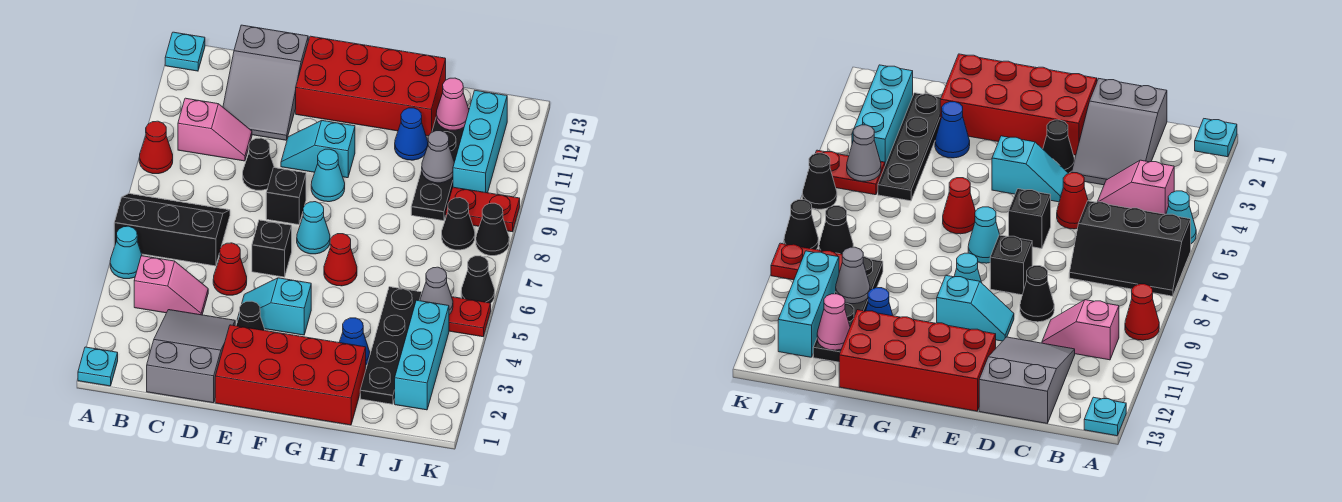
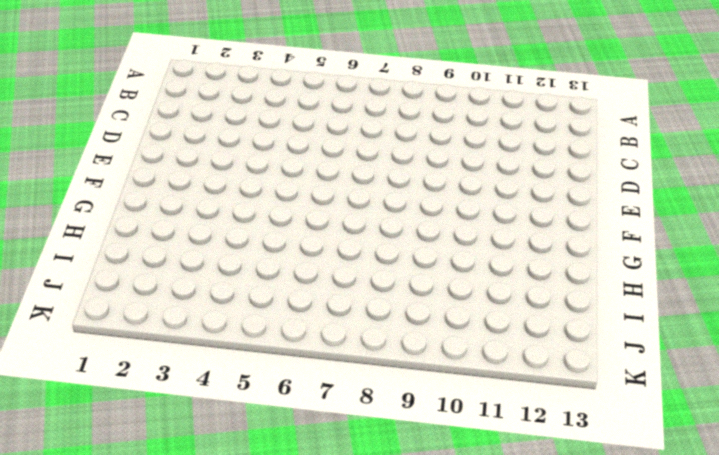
none -> cyan plate A1 level 1
none -> cyan cone A5 level 1
none -> black slope A6:C7 level 1 top 6
none -> red cone A9 level 1

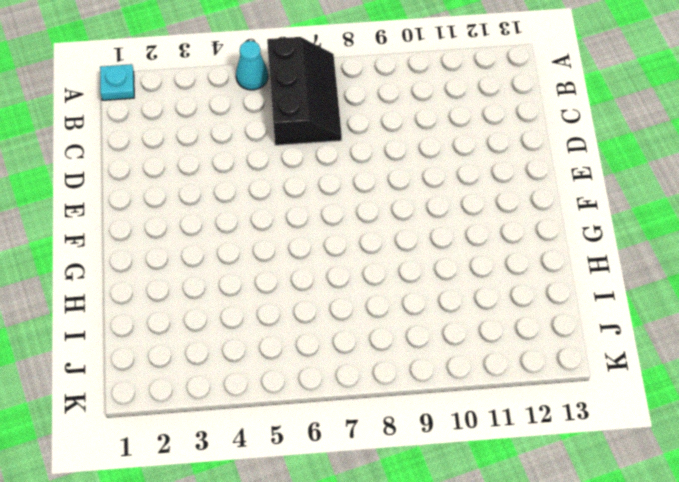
none -> red cone A9 level 1
none -> cyan plate A13 level 1
none -> pink slope B4:C4 level 1 top B
none -> pink slope B10:C10 level 1 top B

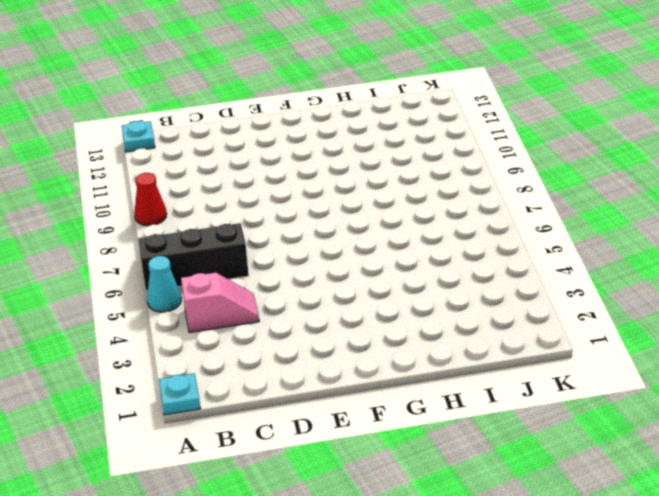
none -> pink slope B10:C10 level 1 top B
none -> grey slope C1:D3 level 1 top 1
none -> grey slope C11:D13 level 1 top 13
none -> red cone D5 level 1

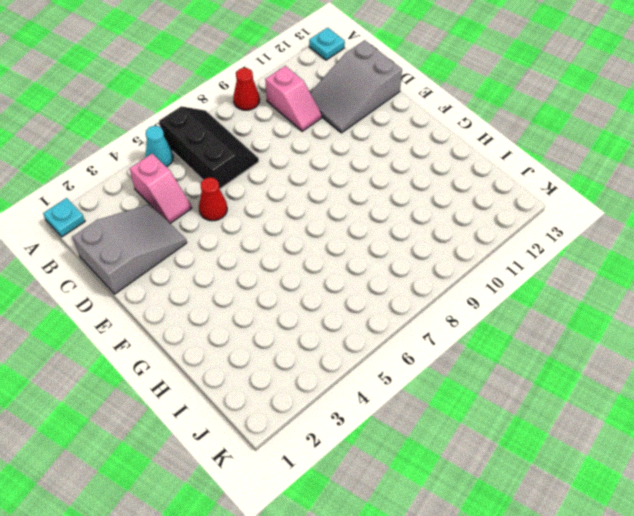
none -> black cone D9 level 1
none -> red brick E1:H2 level 1
none -> black cone E3 level 1
none -> cyan slope E4:F4 level 1 top F

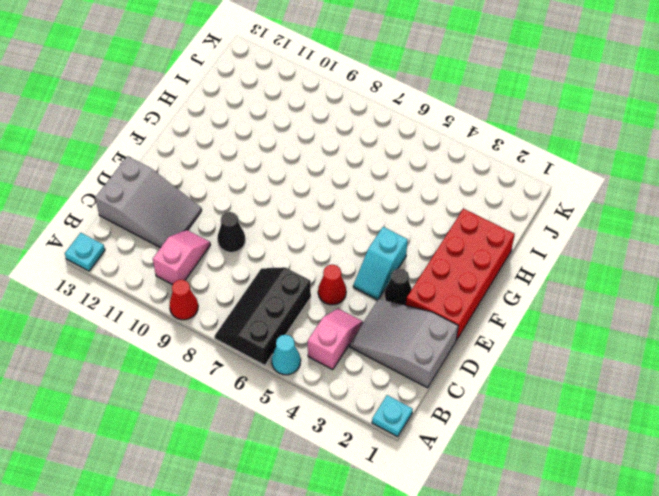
none -> black brick E6 level 1
none -> black brick E8 level 1
none -> cyan slope E10:F10 level 1 top F
none -> red brick E12:H13 level 1

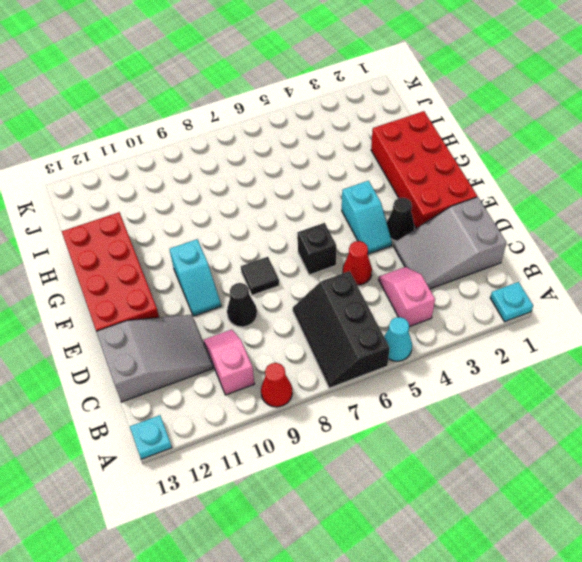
black tile E8 level 1 -> black brick E8 level 1
none -> cyan cone F7 level 1
none -> cyan cone F9 level 1
none -> red cone G6 level 1
none -> blue cone H3 level 1

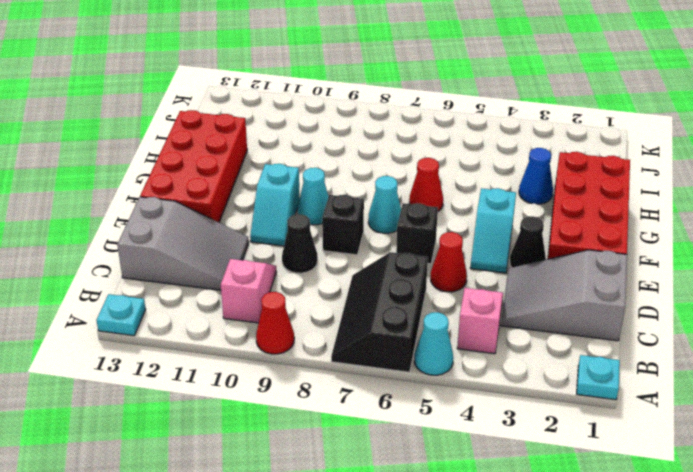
none -> blue cone H11 level 1
none -> black plate I2:I5 level 1
none -> black plate I9:I12 level 1
none -> cyan brick J2:J4 level 1

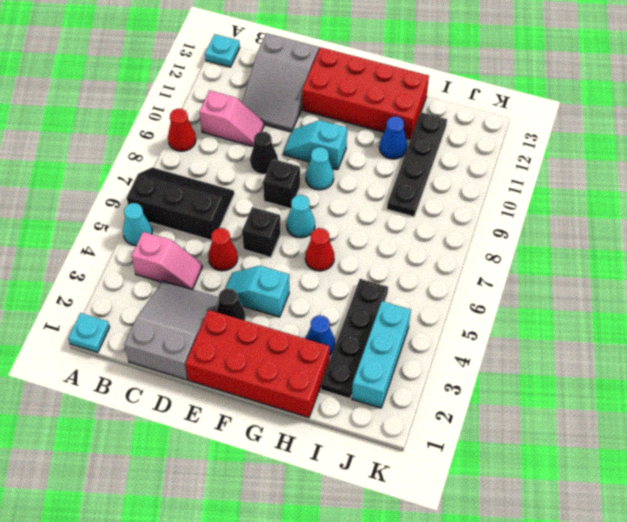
none -> red plate J5:K5 level 1
none -> black cone J8 level 1
none -> red plate J9:K9 level 1
none -> cyan brick J10:J12 level 1

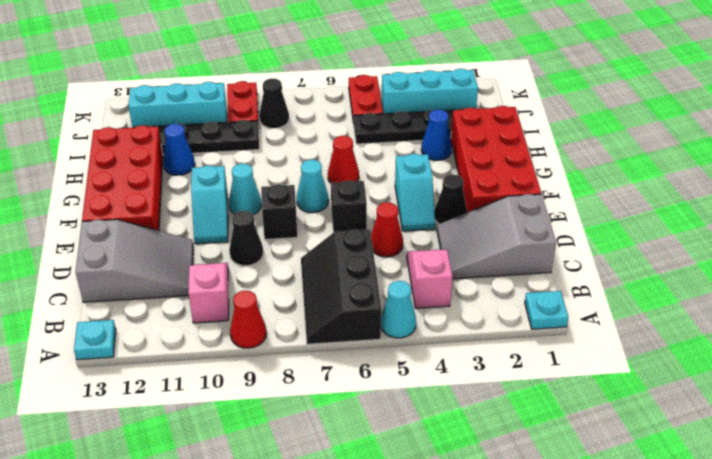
none -> black cone K6 level 1
none -> black cone K8 level 1
none -> grey cone I10 level 2
none -> pink cone I12 level 2

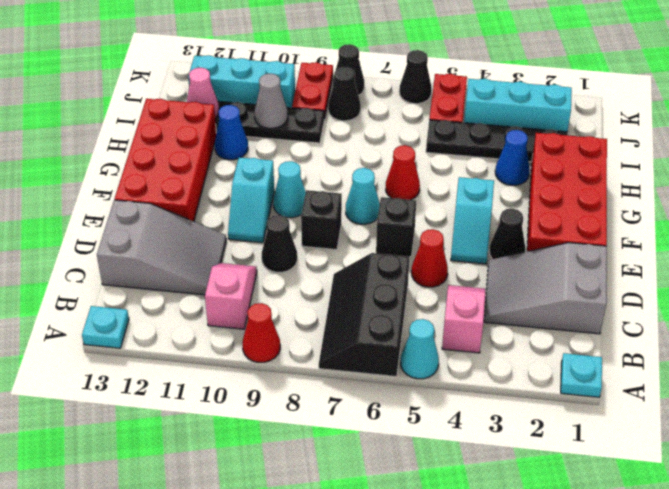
none -> grey cone J5 level 2

